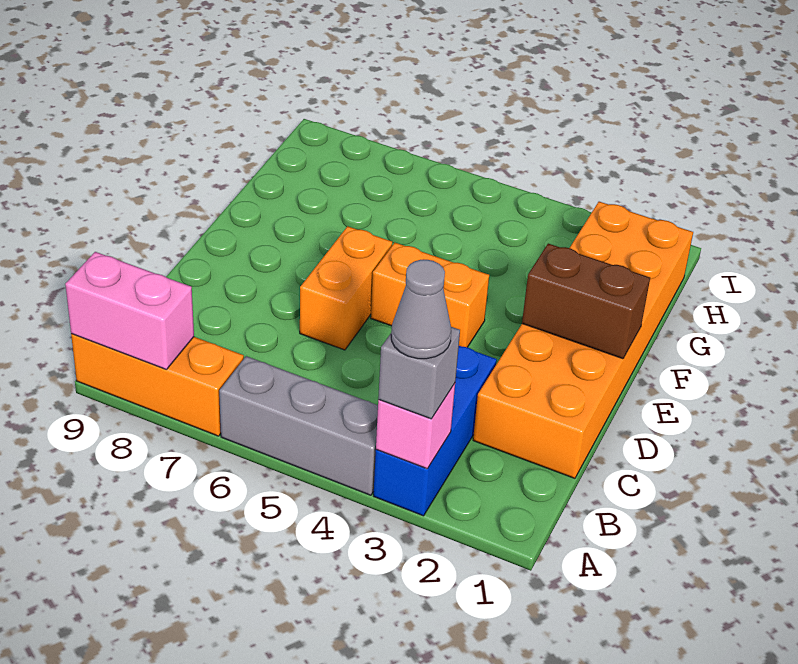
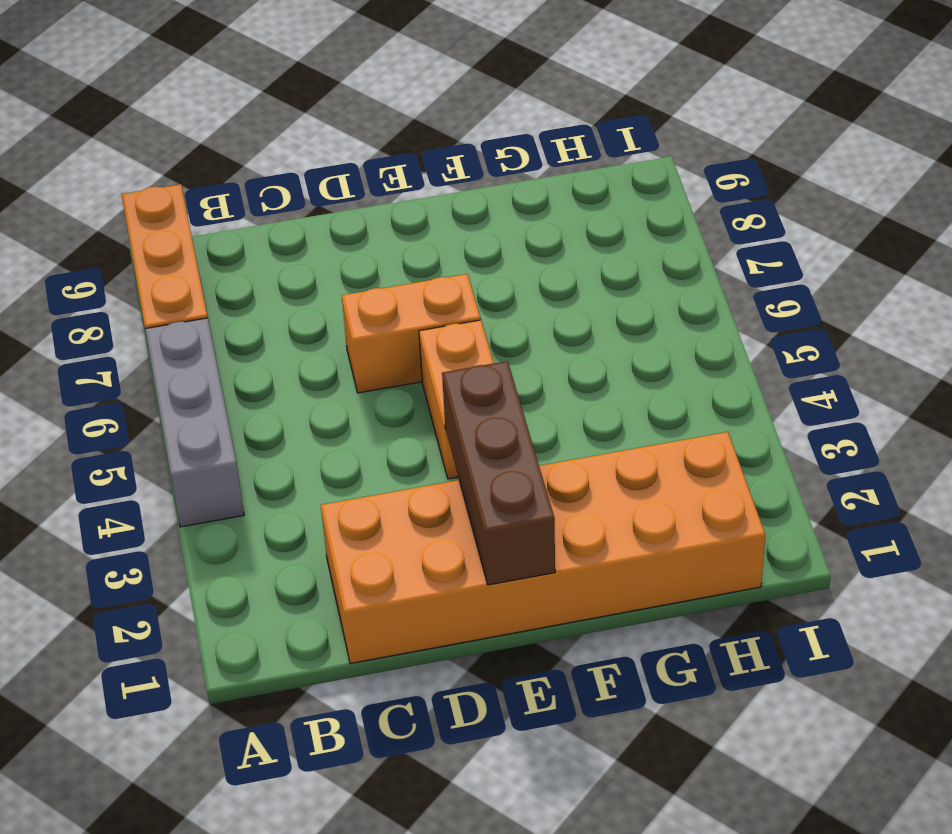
brown brick E1:E3 level 2 -> brown brick E1:E2 level 2
none -> blue brick A3:C3 level 1
none -> pink brick A3 level 2

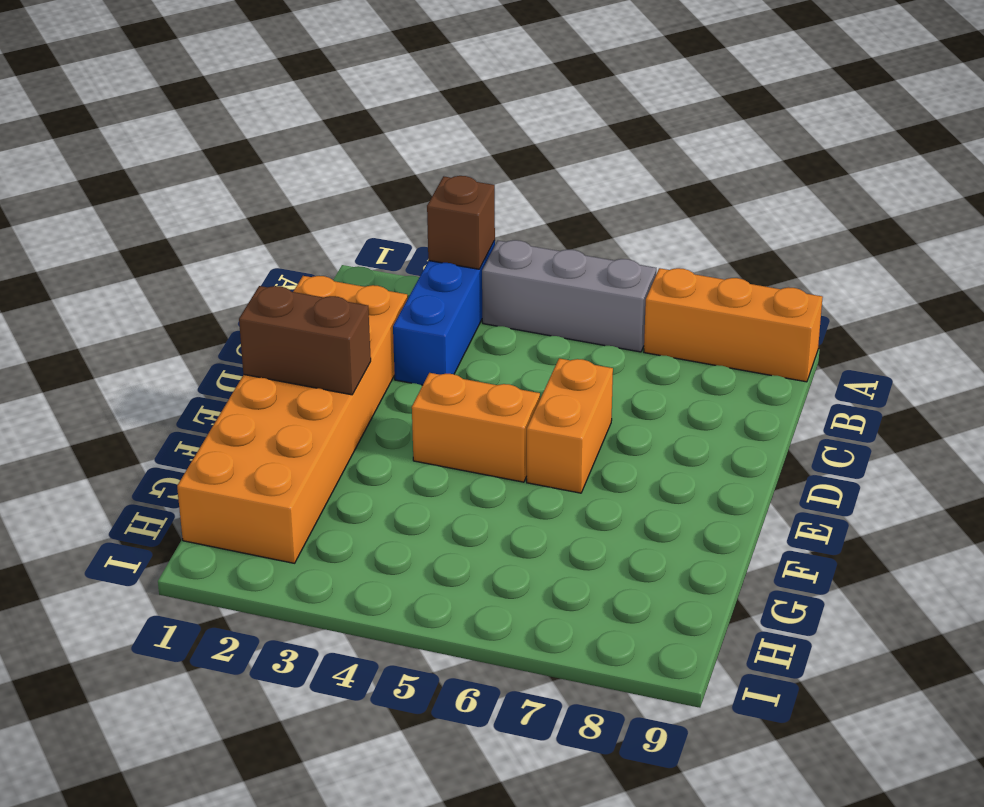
brown brick A3 level 2 -> pink brick A3 level 2
none -> pink brick A8:A9 level 2
none -> grey brick A3 level 3

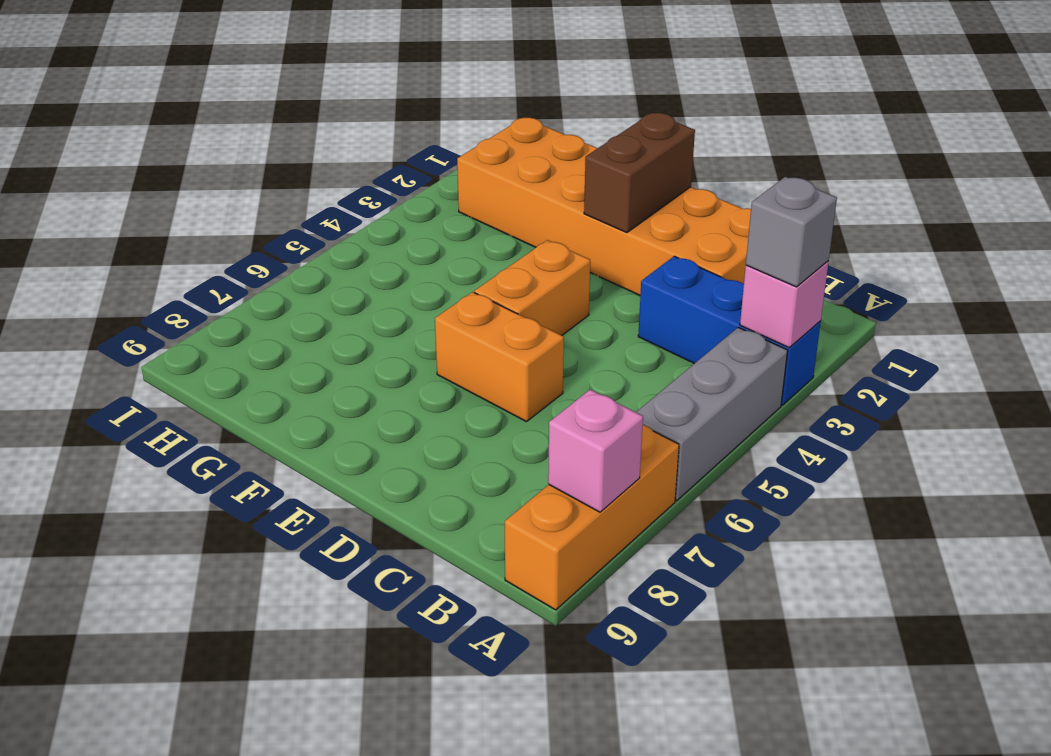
pink brick A8 level 2 -> pink brick A8:A9 level 2
none -> grey cone A3 level 4

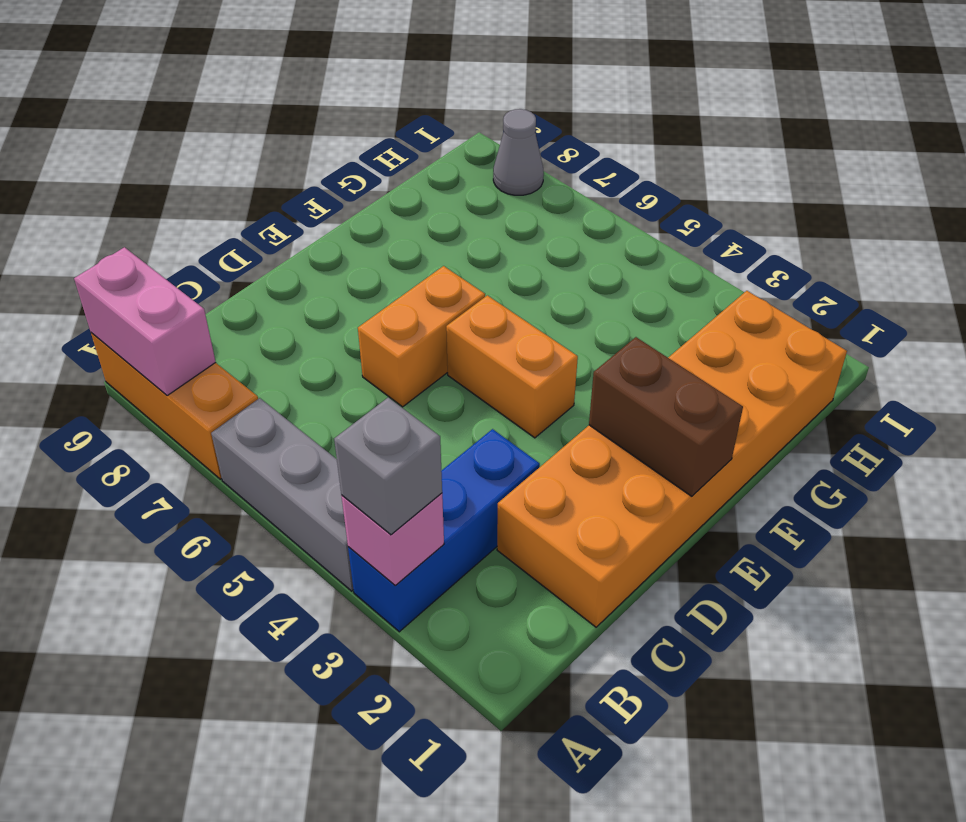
grey cone I8 level 1 -> grey cone A3 level 4

